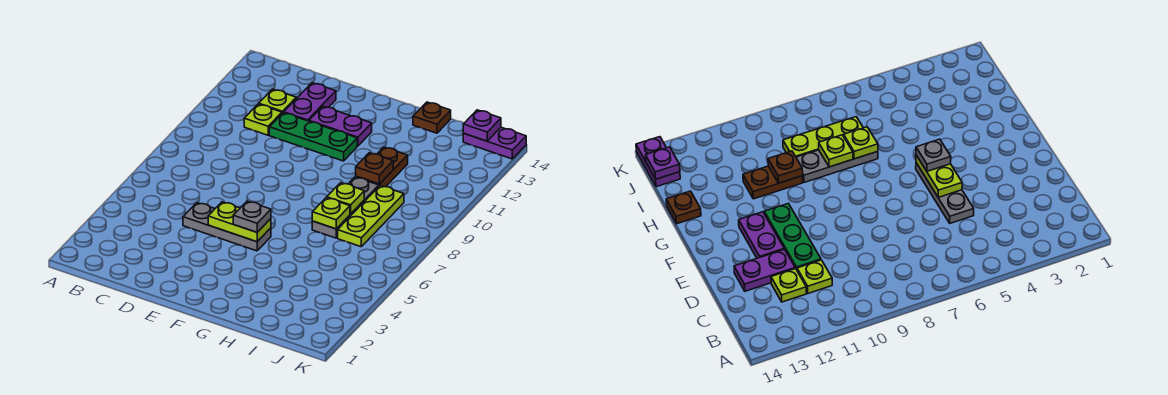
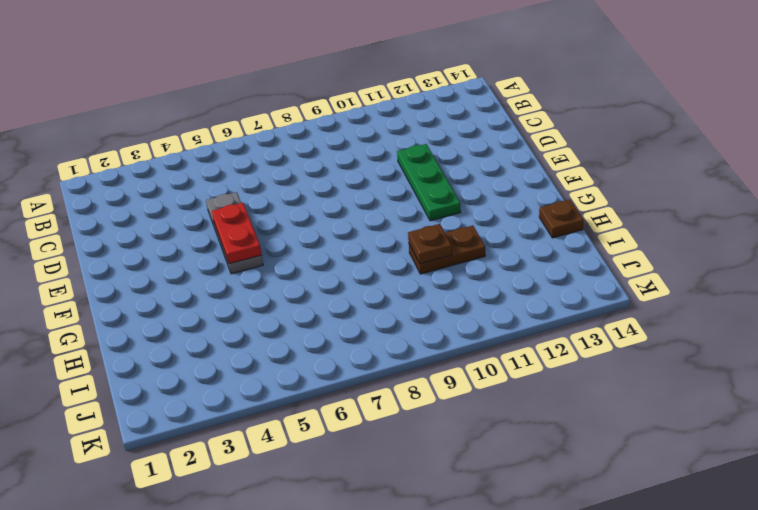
red plate E5:F5 level 2 -> lime plate E5:F5 level 2
none -> lime plate C11 level 1
none -> lime plate C12 level 1
none -> purple plate D12:D13 level 1

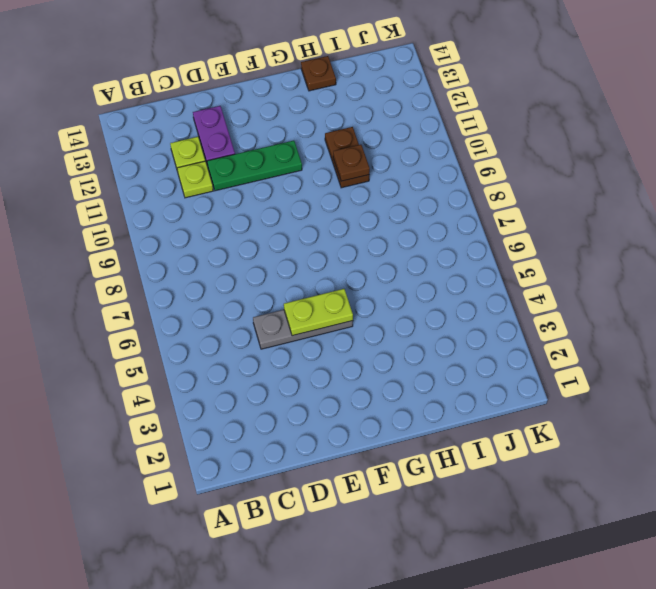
none -> purple plate E12:F12 level 1
none -> grey plate H7:H9 level 1
none -> lime plate I7:I9 level 1

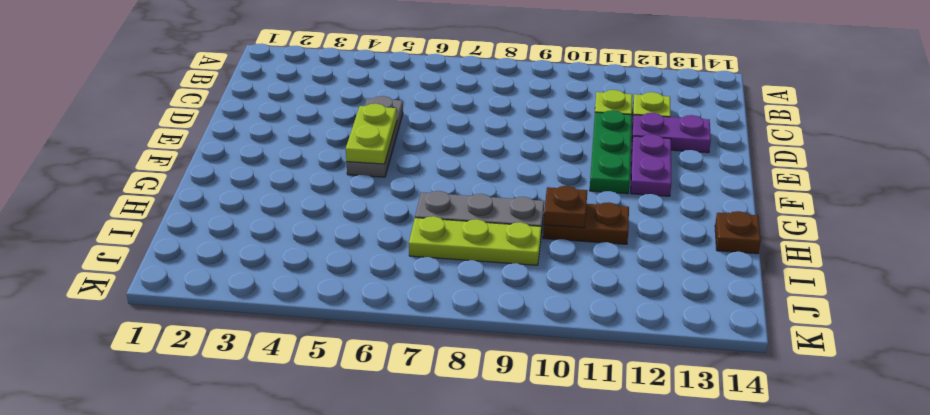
none -> purple plate J14:K14 level 1
none -> lime plate H7 level 2
none -> lime plate H8 level 2

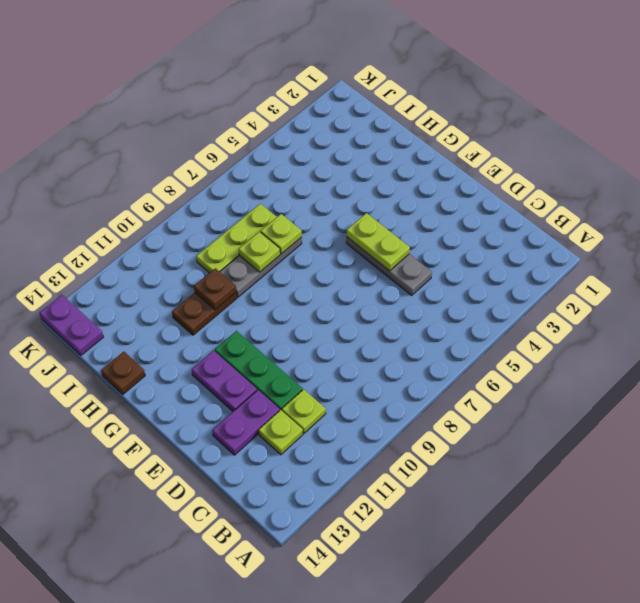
none -> purple plate J14 level 2
none -> grey plate F5 level 3

